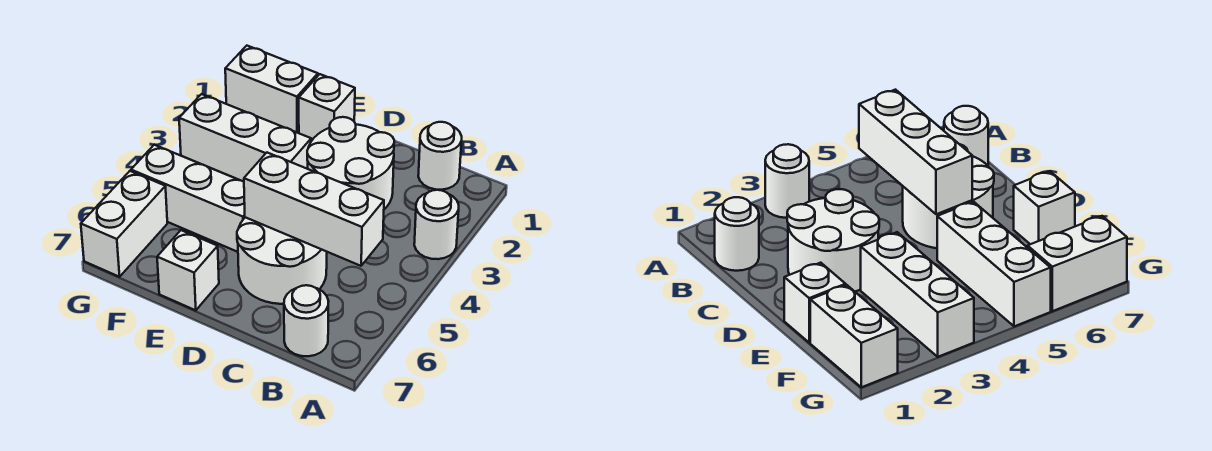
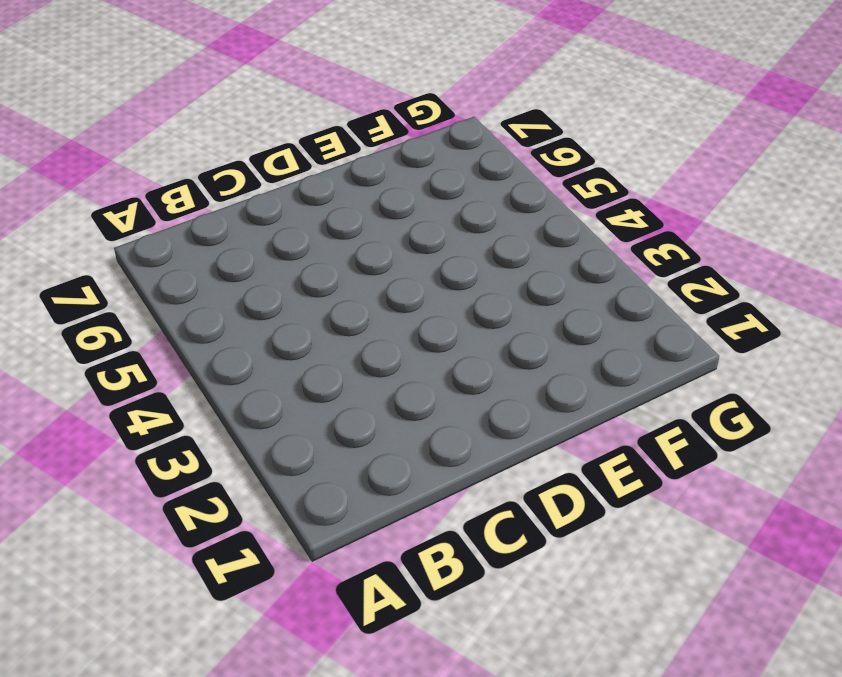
none -> white round brick A3 level 1
none -> white round brick B1 level 1
none -> white round brick B7 level 1

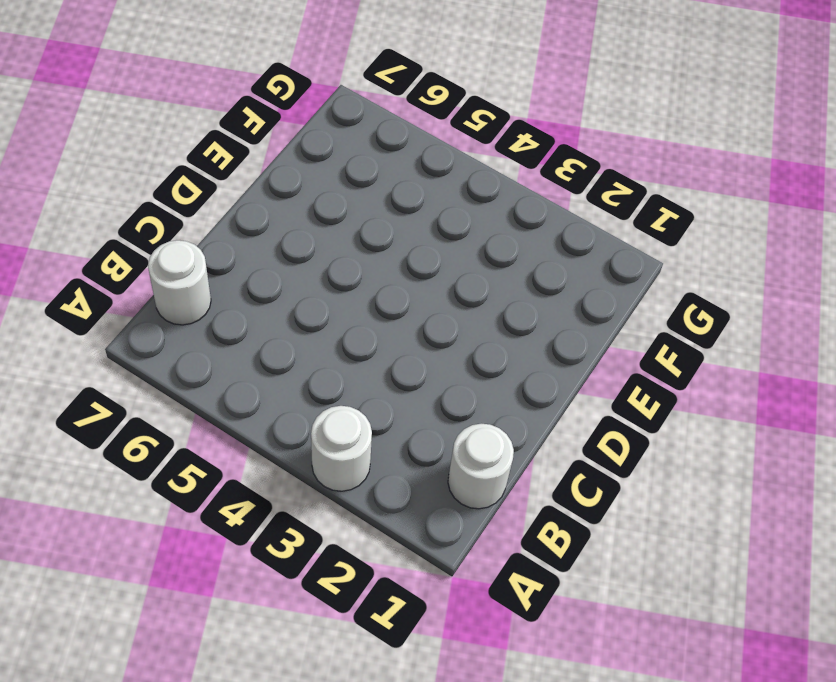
none -> white round brick C2:D3 level 1
none -> white round brick C5:D6 level 1
none -> white brick E1 level 1

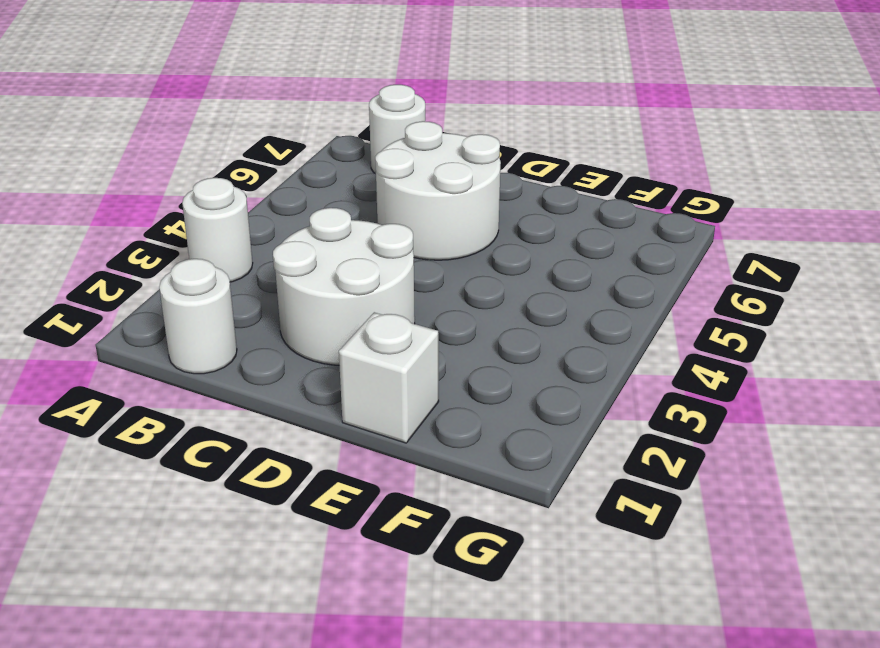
none -> white brick E3:G3 level 1
none -> white brick E5:G5 level 1
none -> white brick E7 level 1

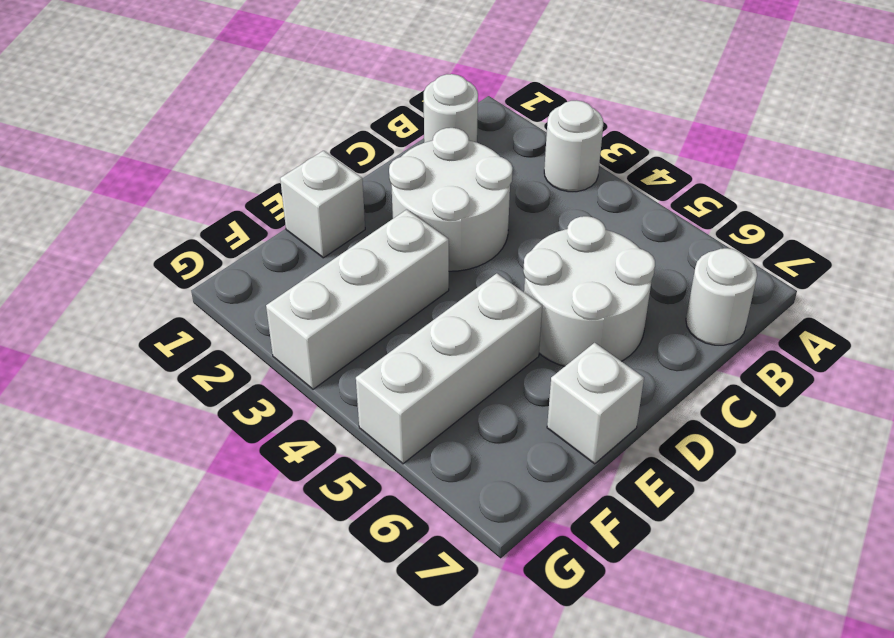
none -> white brick F1:G1 level 1
none -> white brick G6:G7 level 1
none -> white brick B5:D5 level 2

